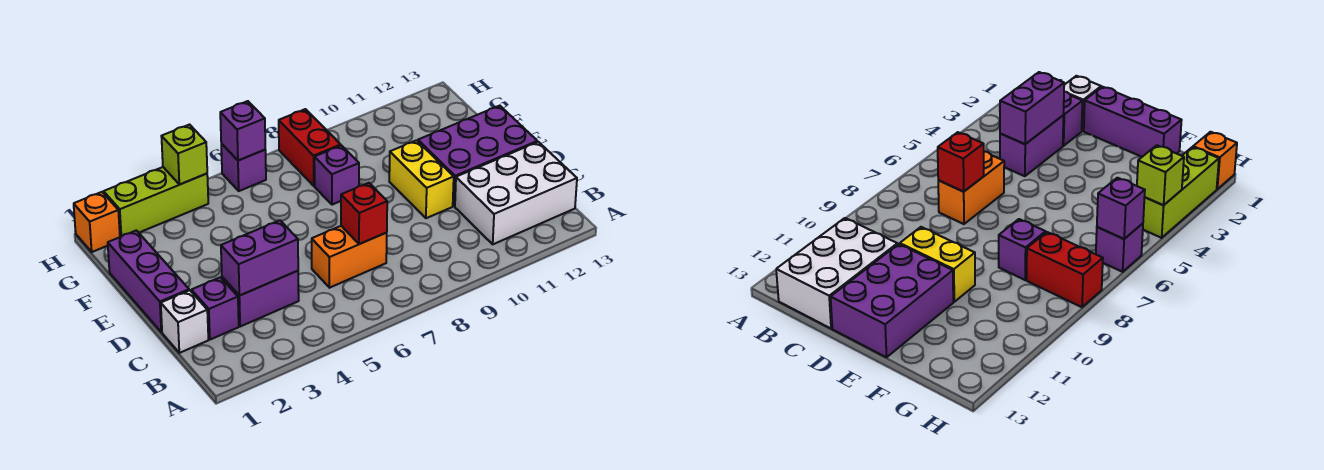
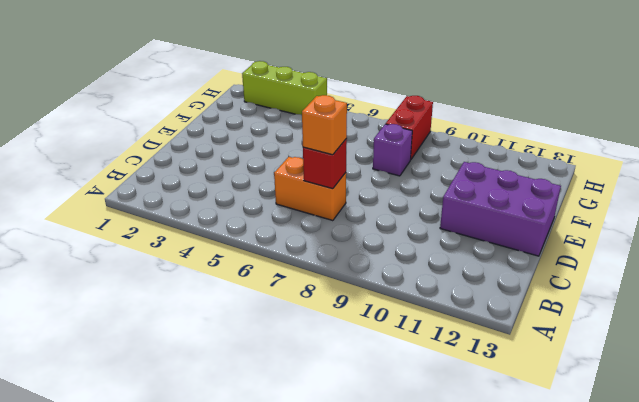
orange brick C7 level 3 -> orange brick H1 level 1
none -> white brick B11:C13 level 1
none -> white brick C1 level 1
none -> purple brick C2 level 1

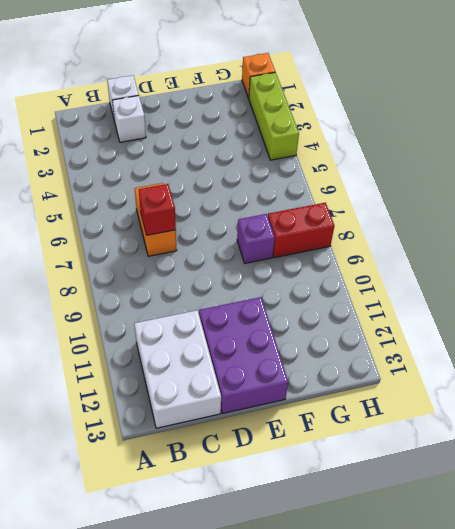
white brick C2 level 1 -> purple brick C2 level 1
none -> purple brick C3:C4 level 1
none -> purple brick D1:F1 level 1
none -> yellow brick D10:E10 level 1

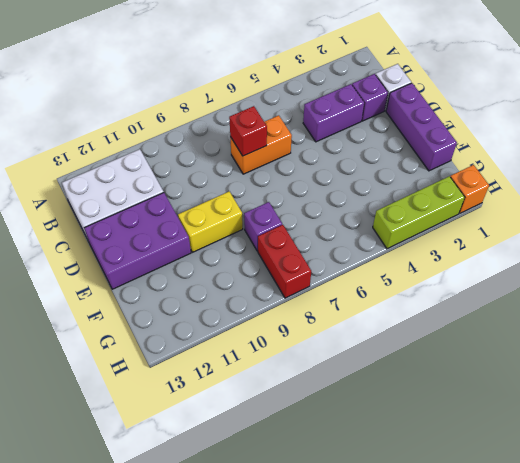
yellow brick E9:E10 level 1 -> yellow brick D10:E10 level 1
none -> purple brick H6 level 1
none -> purple brick C3:C4 level 2
none -> lime brick H4 level 2

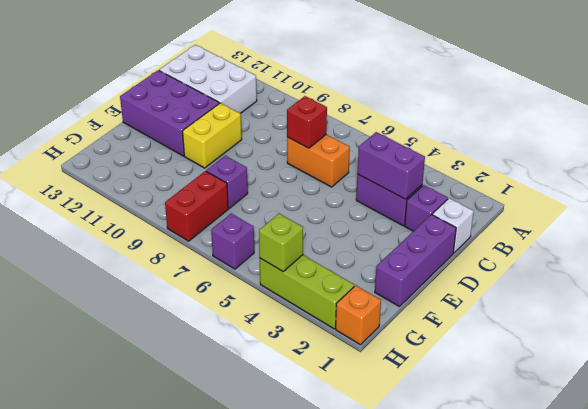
none -> purple brick H6 level 2

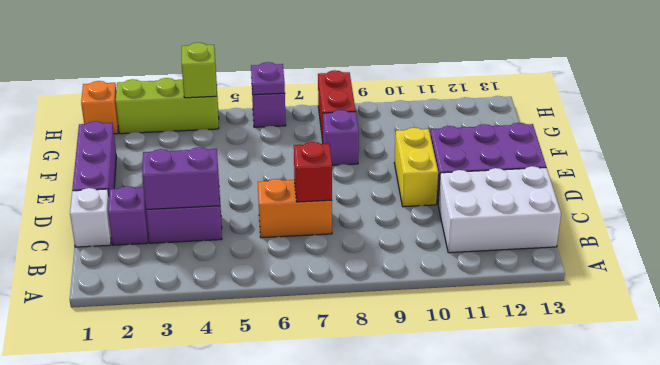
purple plate H6 level 2 -> purple brick H6 level 2

